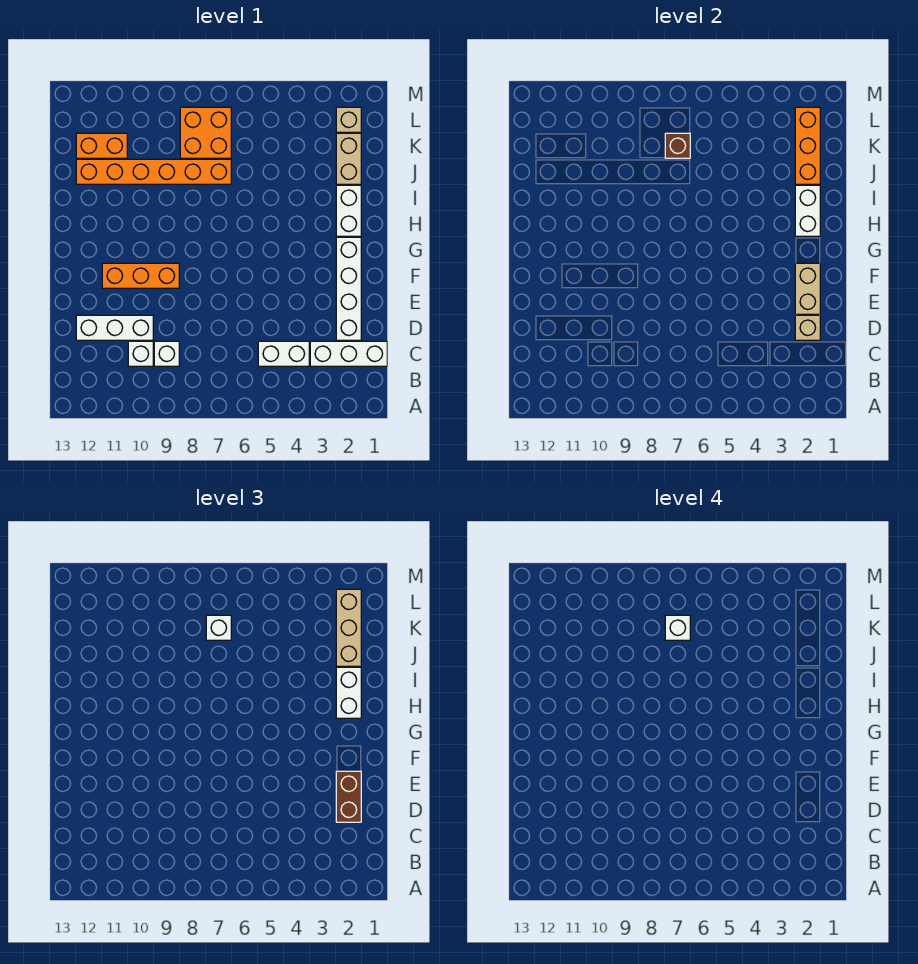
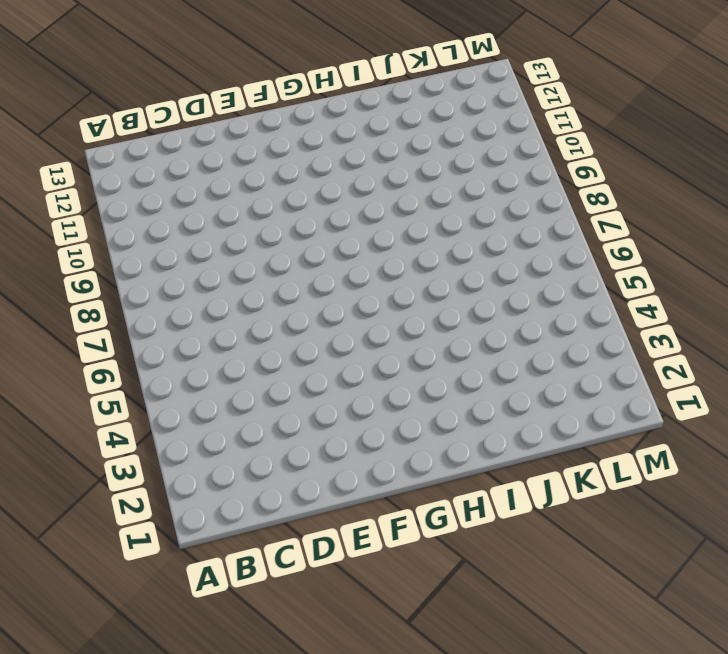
none -> white brick C1:C3 level 1
none -> white brick C4:C5 level 1
none -> white brick C9 level 1

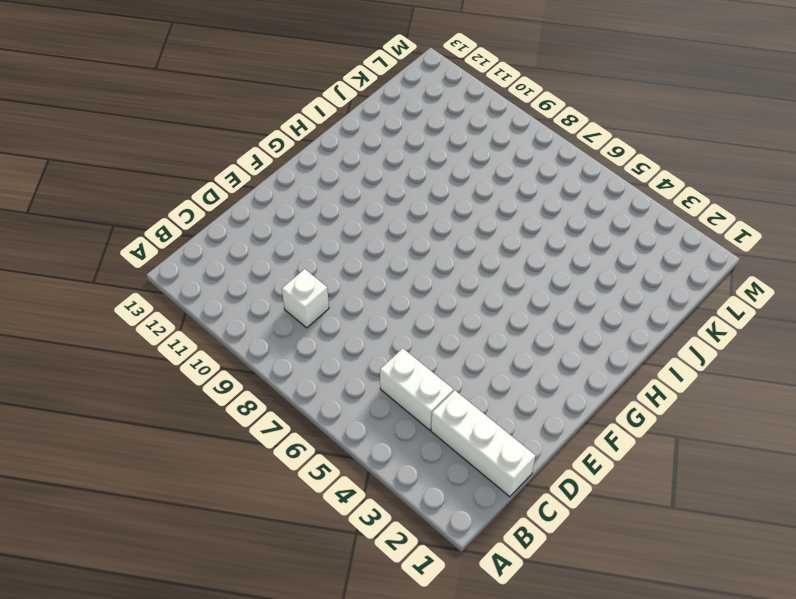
none -> white brick C10 level 1
none -> white brick D2:G2 level 1
none -> white brick D10:D12 level 1

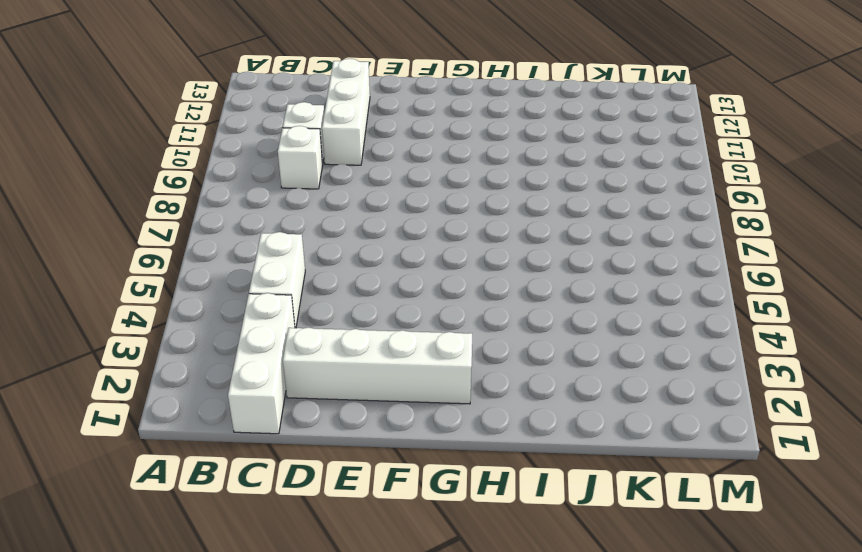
none -> orange brick F9:F11 level 1
none -> white brick H2:I2 level 1
none -> tan brick J2:K2 level 1

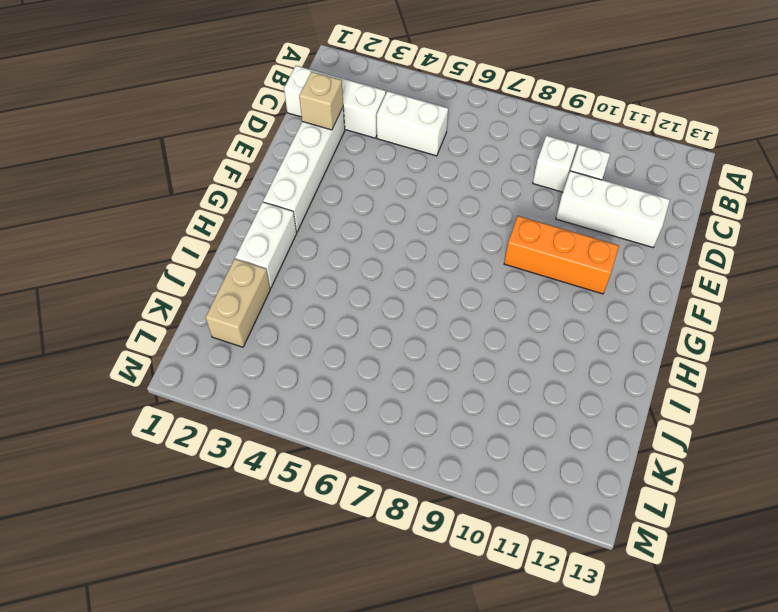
none -> orange brick J7:J12 level 1
none -> orange brick K7:L8 level 1
none -> orange brick K11:K12 level 1

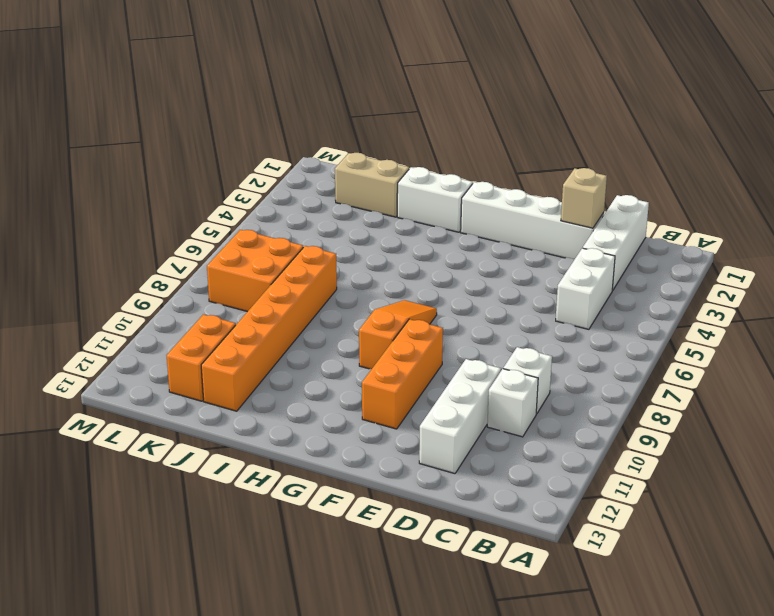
orange slope G7:G9 level 1 top 9 -> none
none -> tan brick L2 level 1
none -> tan brick E2:F2 level 2
none -> white brick H2:I2 level 2

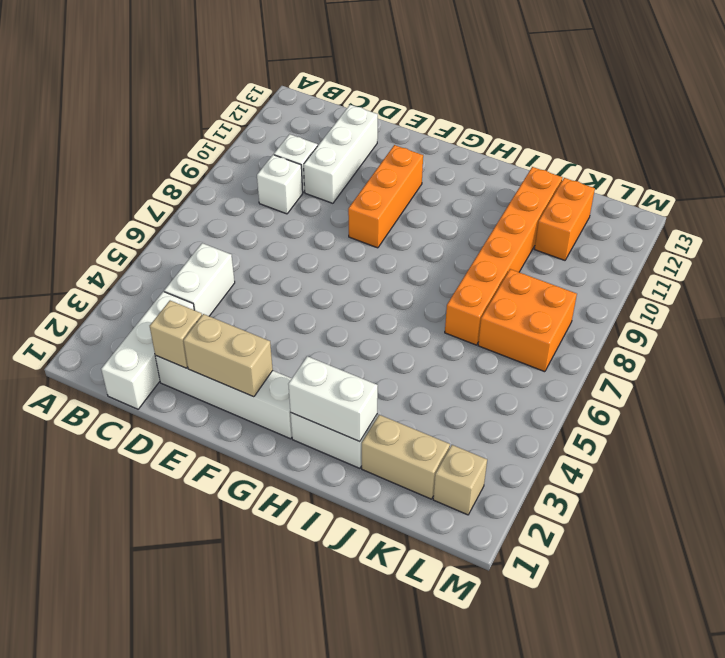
none -> orange brick J2:L2 level 2
none -> brown brick K7 level 2
none -> brown brick D2:E2 level 3

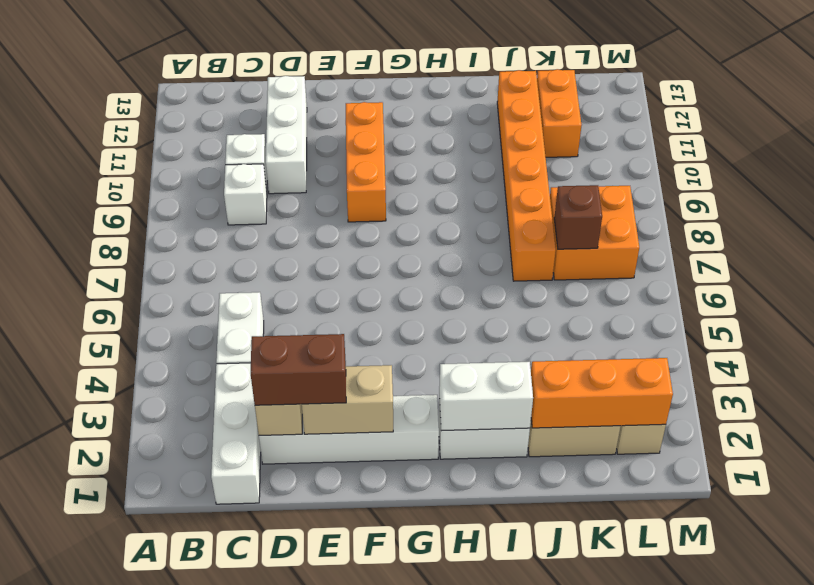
none -> white brick H2:I2 level 3
none -> tan brick J2:L2 level 3
none -> white brick K7 level 3

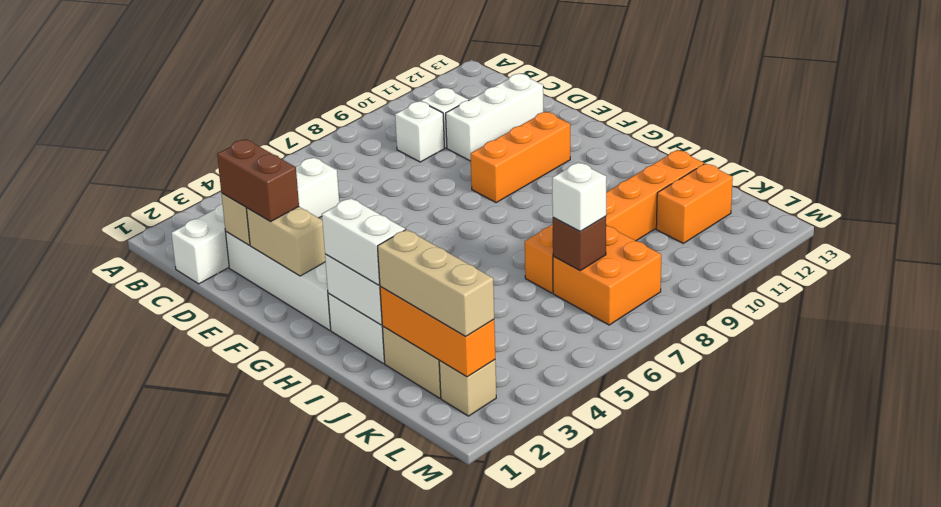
none -> white brick K7 level 4

